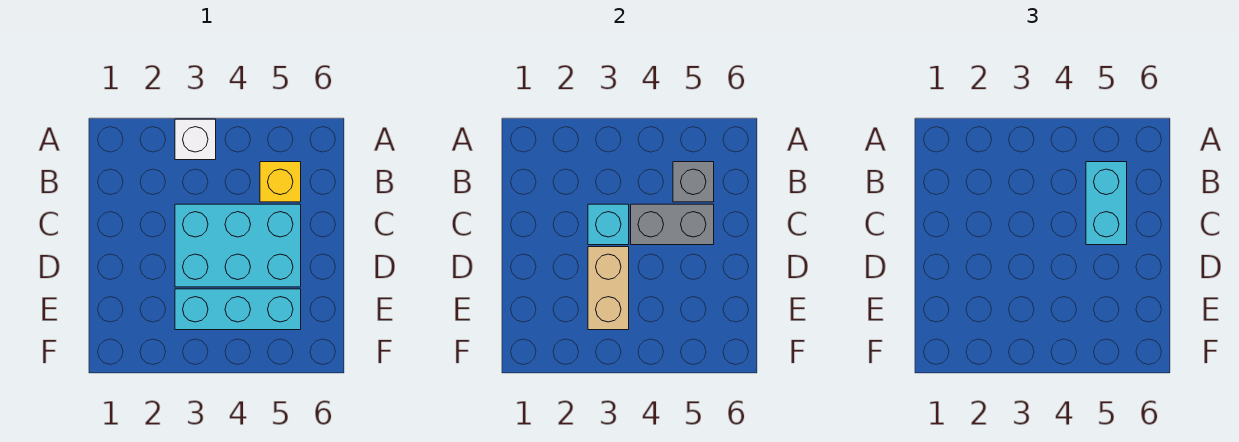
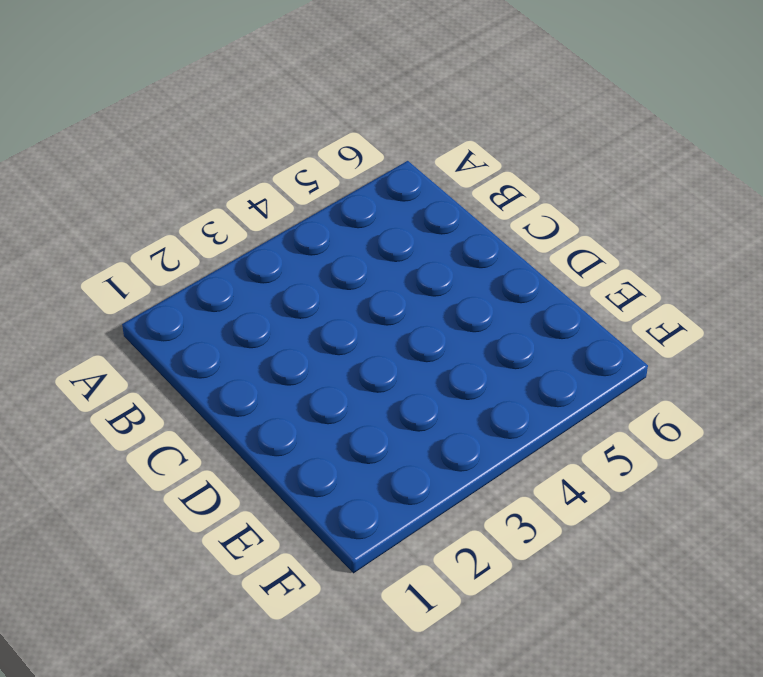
none -> white brick A3 level 1
none -> yellow brick B5 level 1

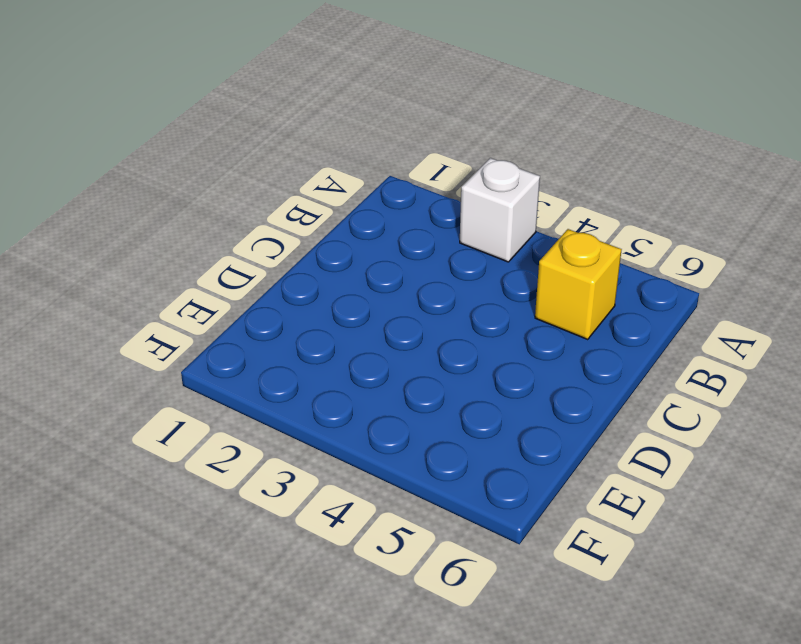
none -> cyan brick C3:D5 level 1
none -> cyan brick E3:E5 level 1

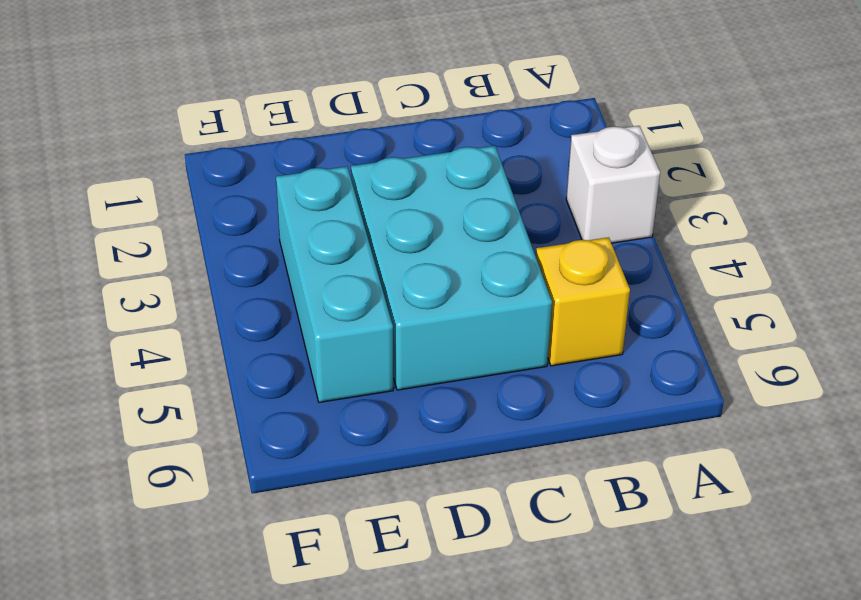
none -> grey brick B5 level 2
none -> cyan brick C3 level 2

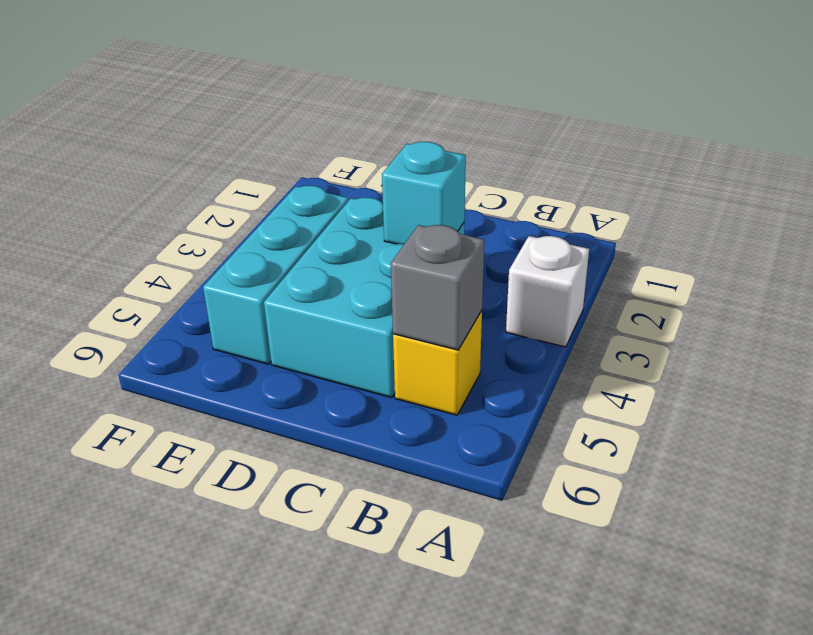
none -> grey brick C4:C5 level 2
none -> tan brick D3:E3 level 2

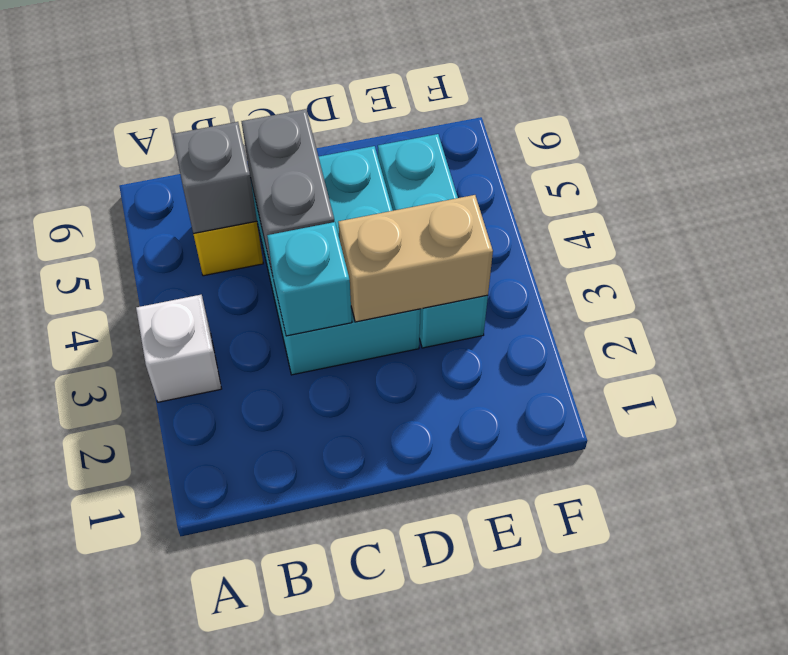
none -> cyan brick B5:C5 level 3

